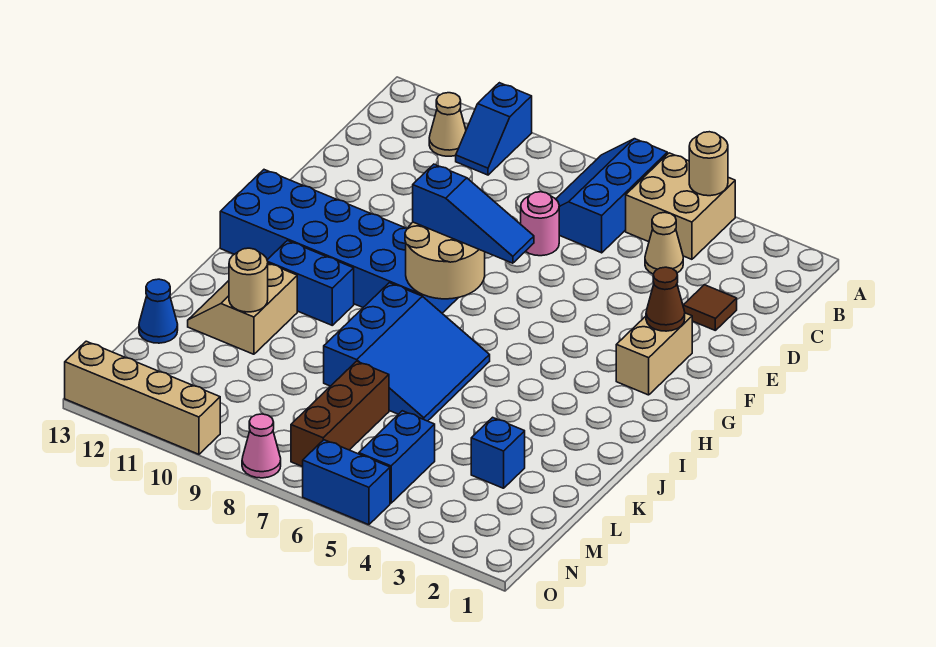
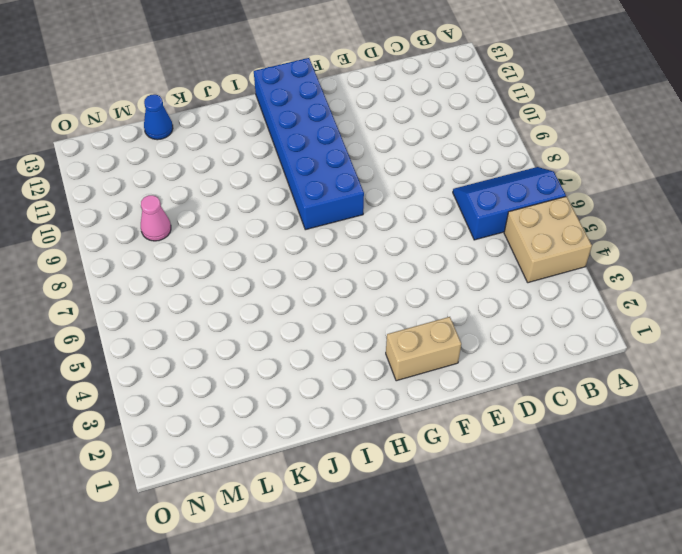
pink cone M9 level 1 -> pink cone O8 level 1
none -> blue slope A10:B10 level 1 top A
none -> tan cone B11 level 1
none -> tan cone C4 level 1

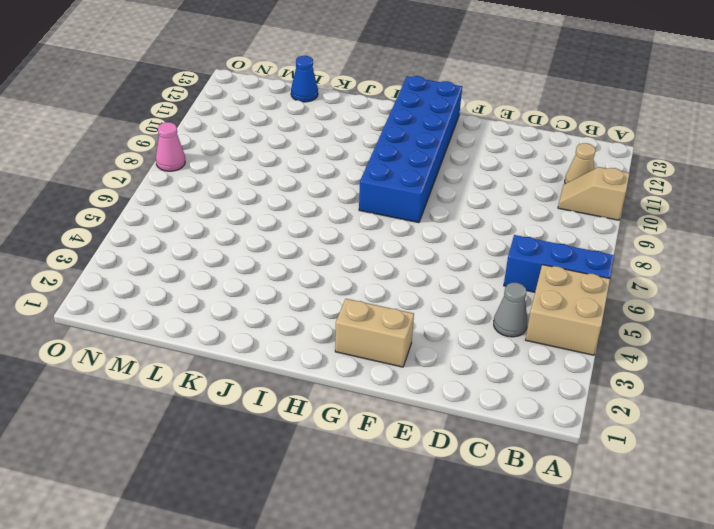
tan slope A10:B10 level 1 top A -> blue slope A10:B10 level 1 top A
grey cone C4 level 1 -> tan cone C4 level 1
none -> brown tile D2 level 1
none -> pink round brick D7 level 1
none -> blue slope I6:K8 level 1 top 8

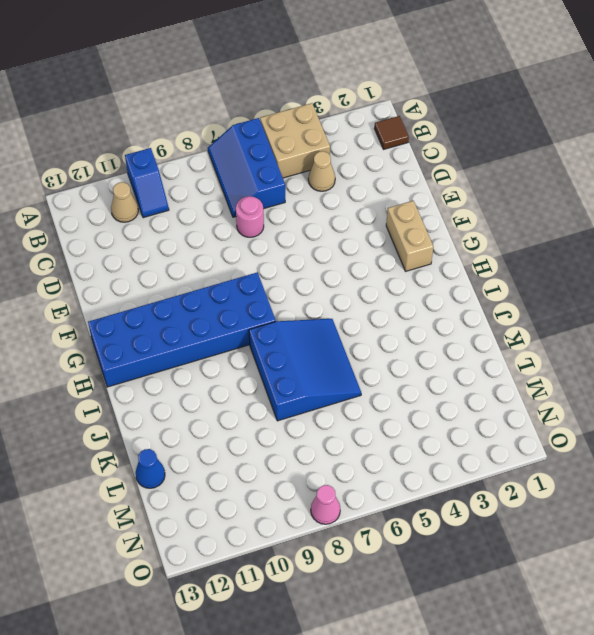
brown tile B1 level 1 -> brown tile D2 level 1
none -> blue brick I10:I11 level 1
none -> tan slope J11:K12 level 1 top 11
none -> blue brick L3 level 1

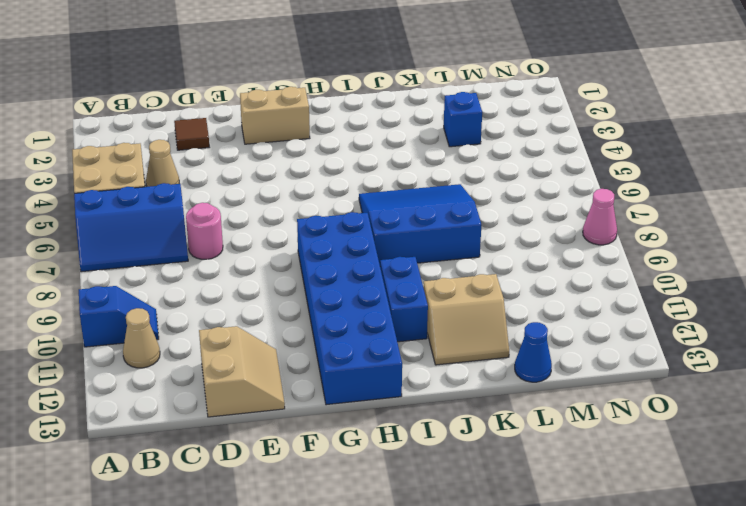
tan slope D12:E13 level 1 top D -> none
none -> brown brick L7:N7 level 1
none -> blue brick M5:N5 level 1
none -> blue brick O5:O6 level 1

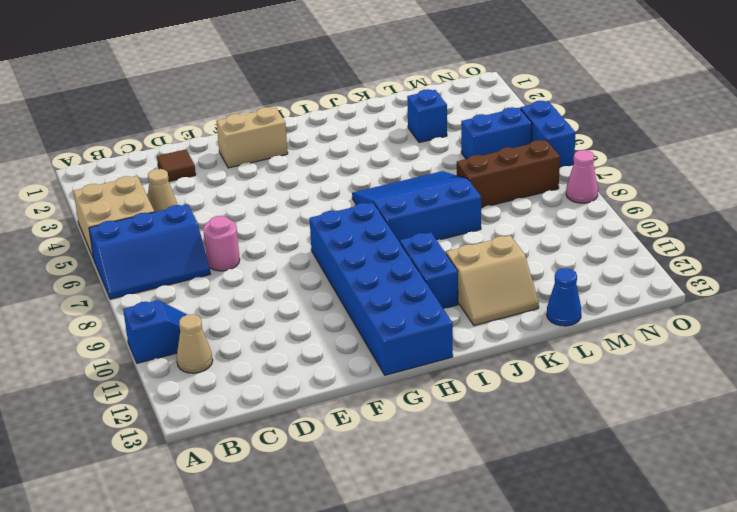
none -> tan brick O10:O13 level 1
none -> tan round brick A4 level 2
none -> brown cone F2 level 2

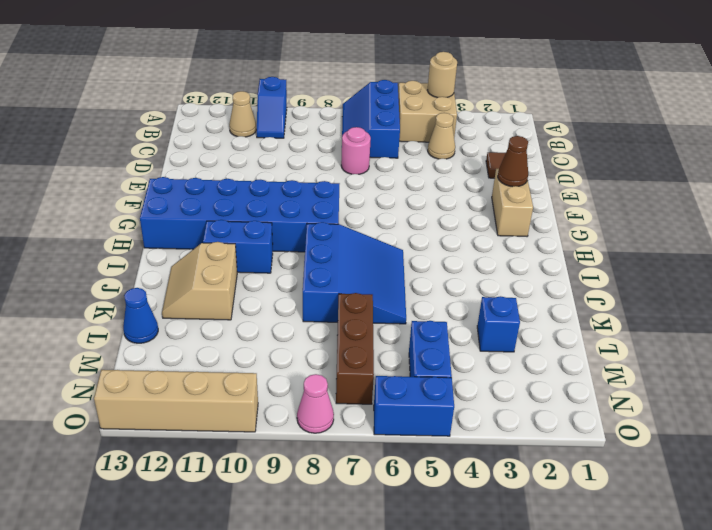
none -> tan round brick G7:H8 level 2
none -> tan round brick K11 level 2
none -> blue slope G6:G8 level 3 top 8

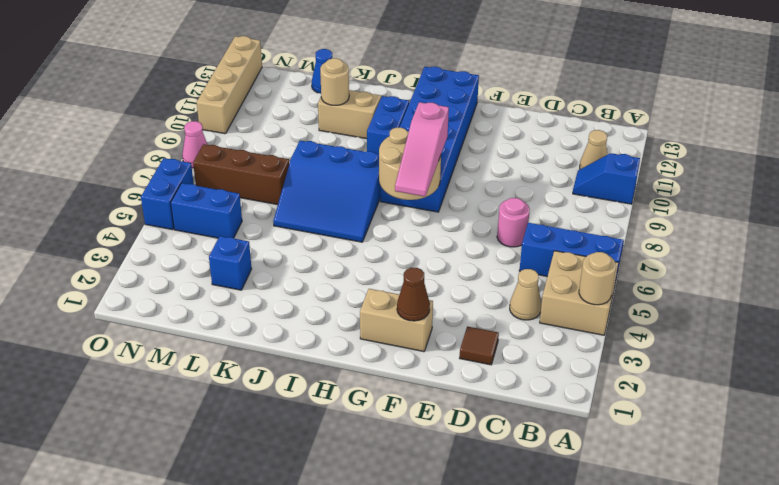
pink slope G6:G8 level 3 top 8 -> blue slope G6:G8 level 3 top 8

